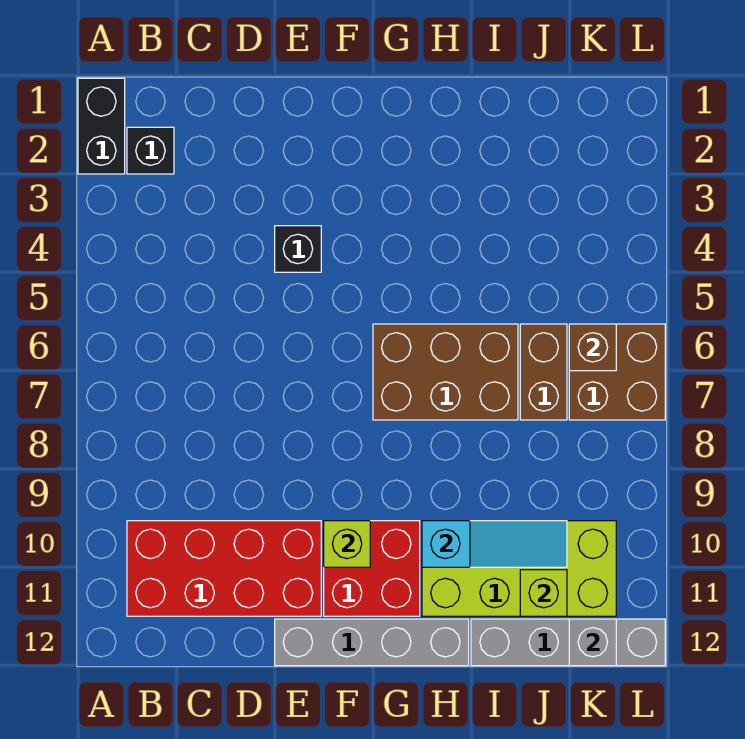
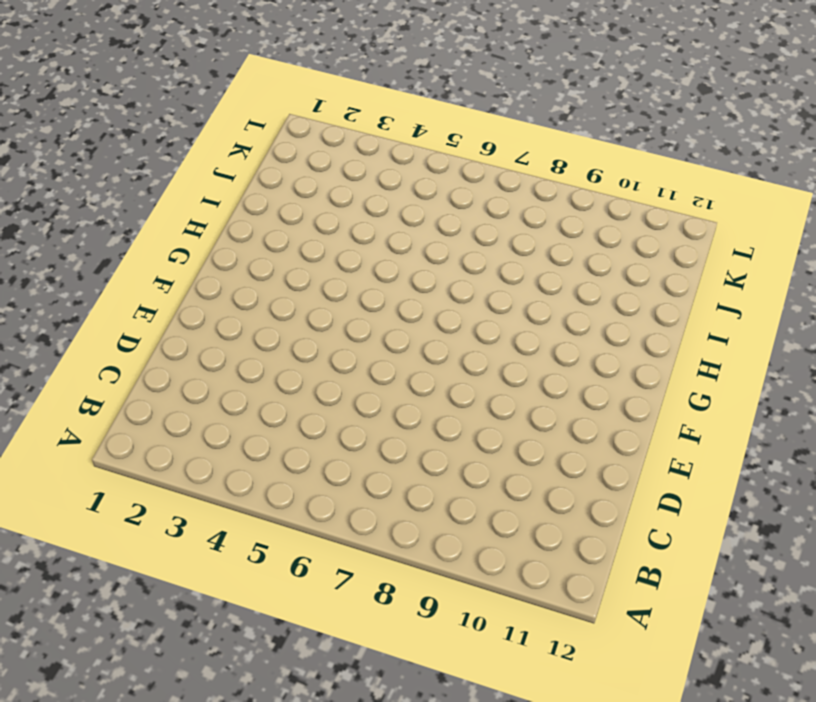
none -> black brick A1:A2 level 1
none -> black brick B2 level 1
none -> red brick B10:E11 level 1

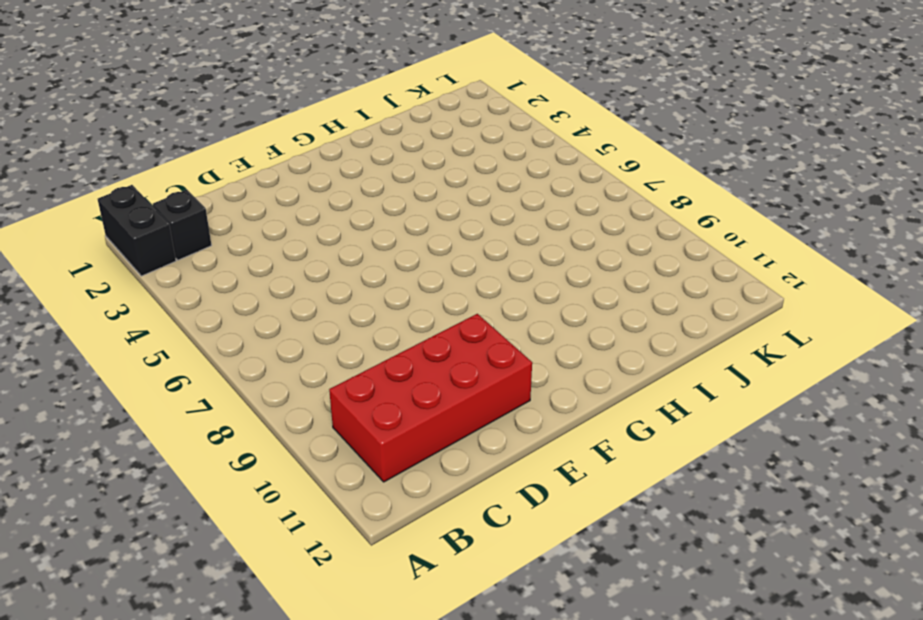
none -> black brick E4 level 1
none -> grey brick E12:H12 level 1
none -> red brick F10:G11 level 1

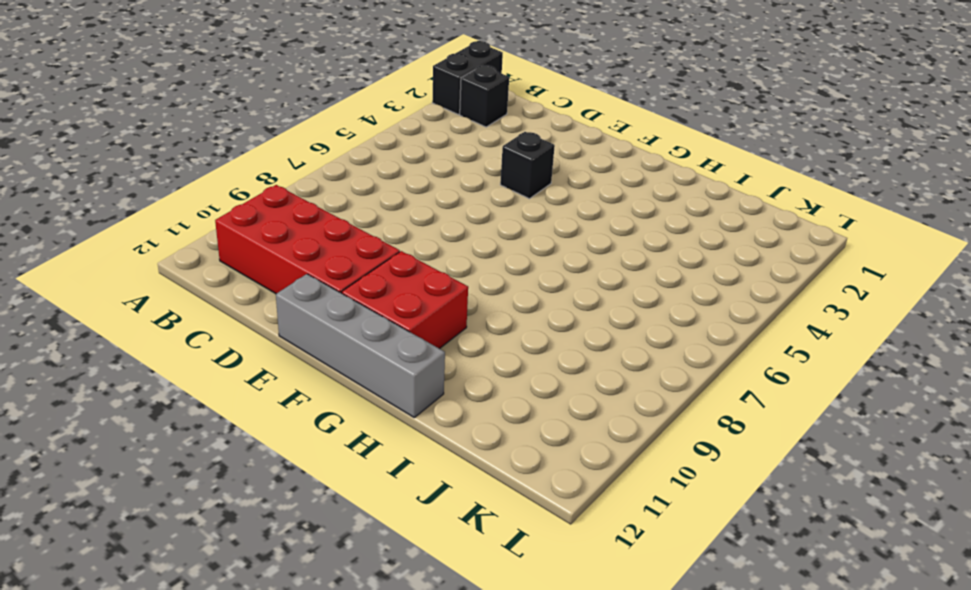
none -> brown brick G6:I7 level 1
none -> lime brick H10:K11 level 1
none -> grey brick I12:L12 level 1

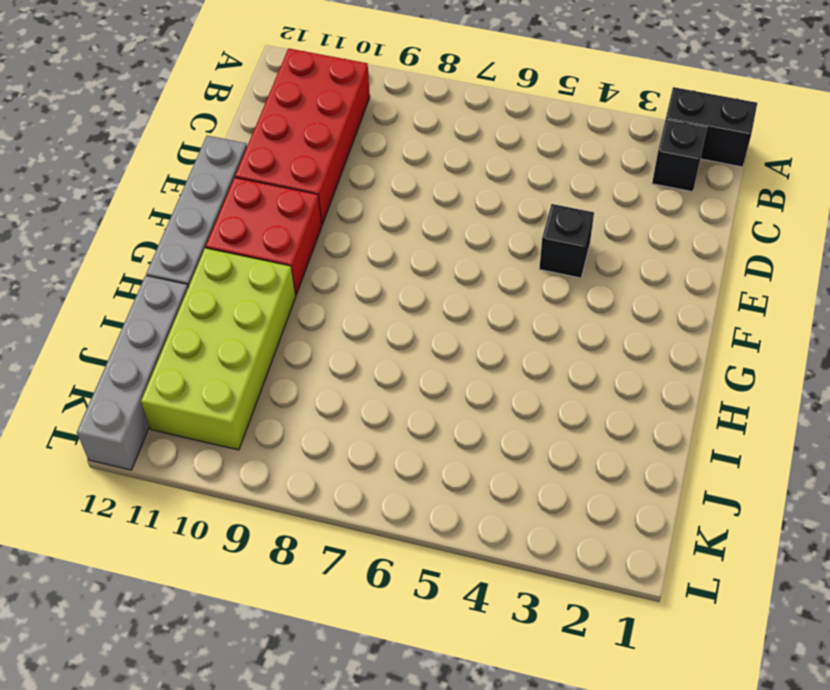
none -> brown brick G6:I7 level 1
none -> brown brick J6:J7 level 1
none -> brown brick K6:L7 level 1

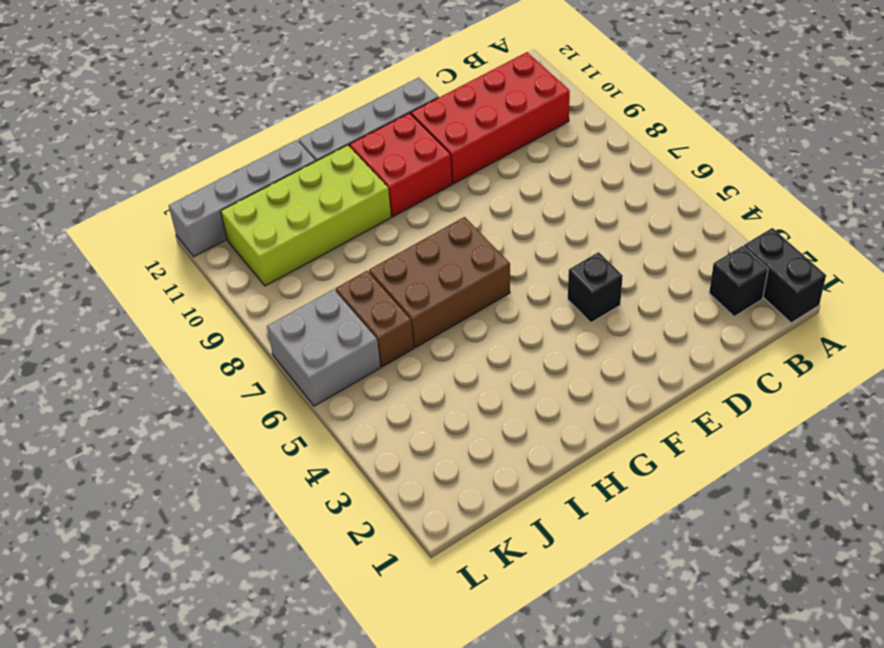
grey brick K6:L7 level 1 -> brown brick K6:L7 level 1
none -> lime brick F10 level 2
none -> cyan slope H10:J10 level 2 top H
none -> lime brick J11 level 2

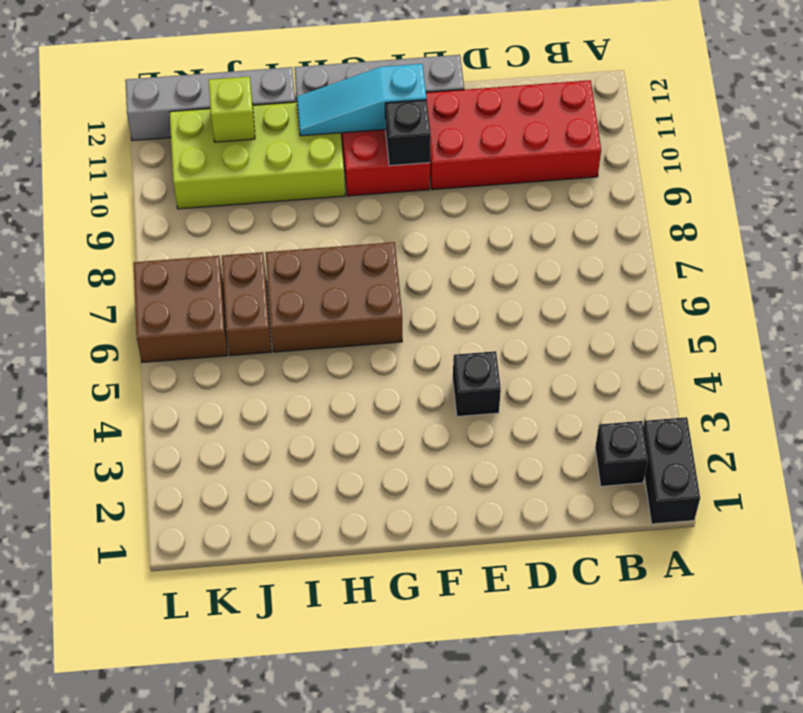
black brick F10 level 2 -> lime brick F10 level 2
cyan slope F11:H11 level 2 top F -> cyan slope H10:J10 level 2 top H
none -> brown brick K6 level 2
none -> grey brick K12 level 2

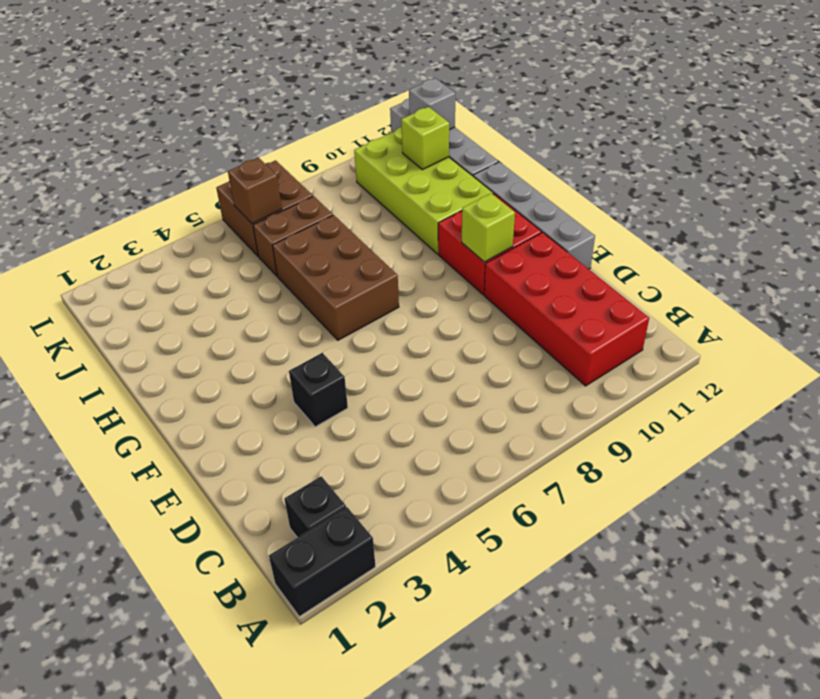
none -> cyan slope H10:J10 level 2 top H

